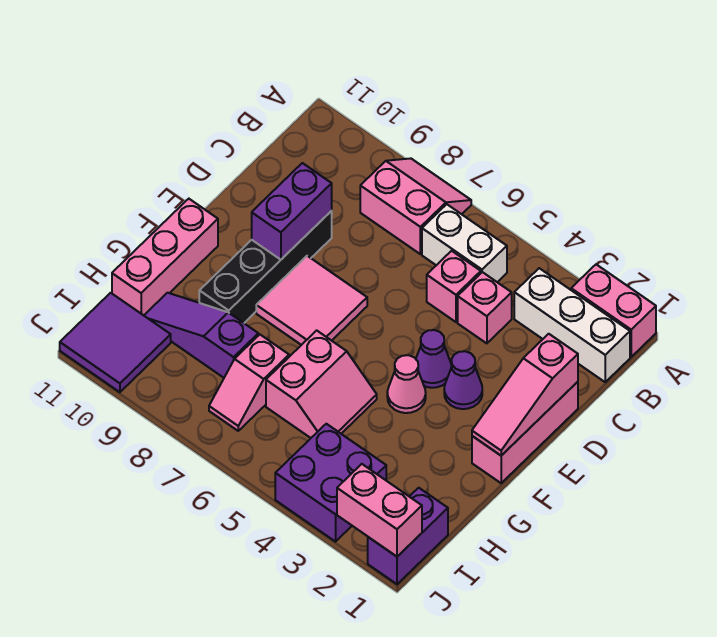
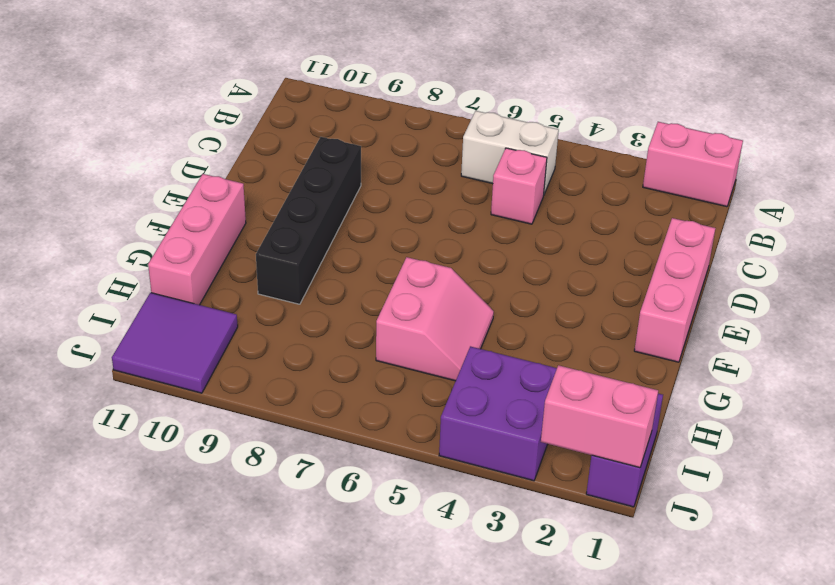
none -> pink slope A7:B8 level 1 top B
none -> white brick B1:B3 level 1
none -> pink brick C4 level 1

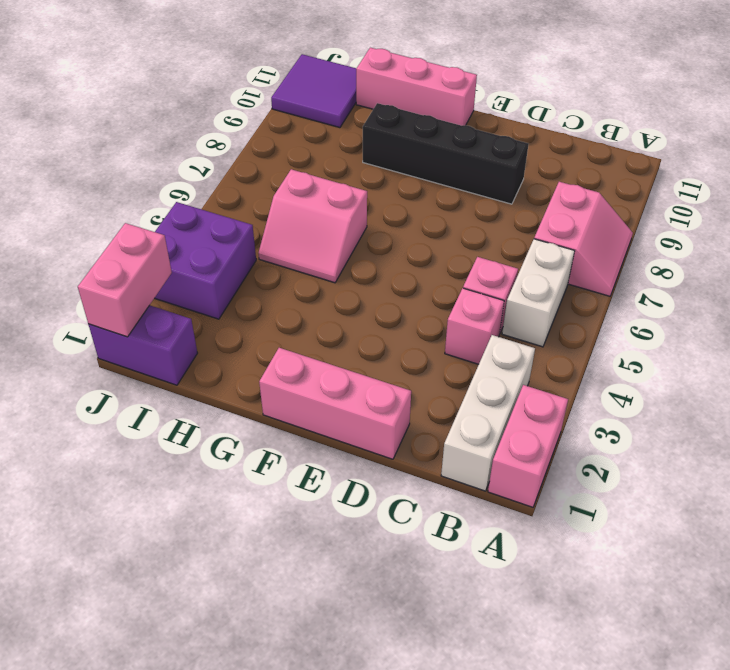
none -> purple cone E3 level 1
none -> purple cone E4 level 1
none -> pink tile E7:F8 level 1

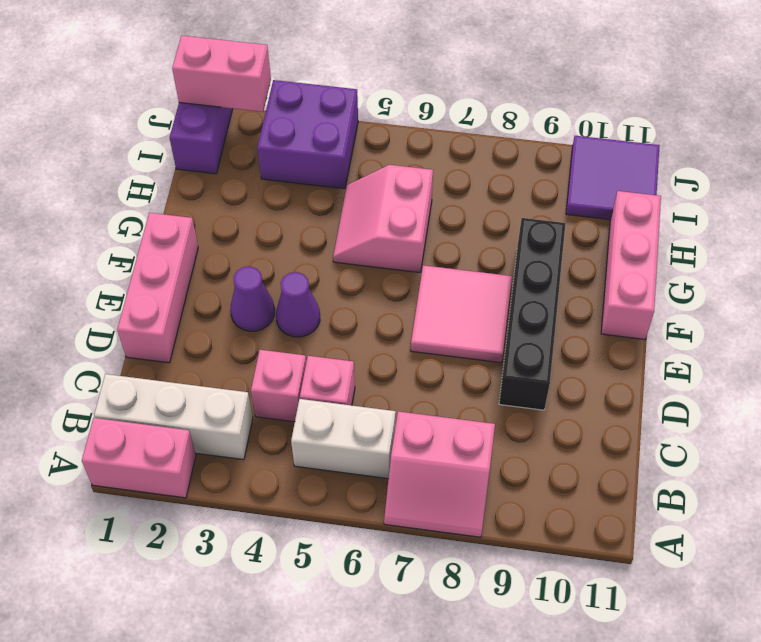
none -> pink cone F4 level 1
none -> pink slope H7:I7 level 1 top H
none -> purple slope H8:H10 level 1 top 8

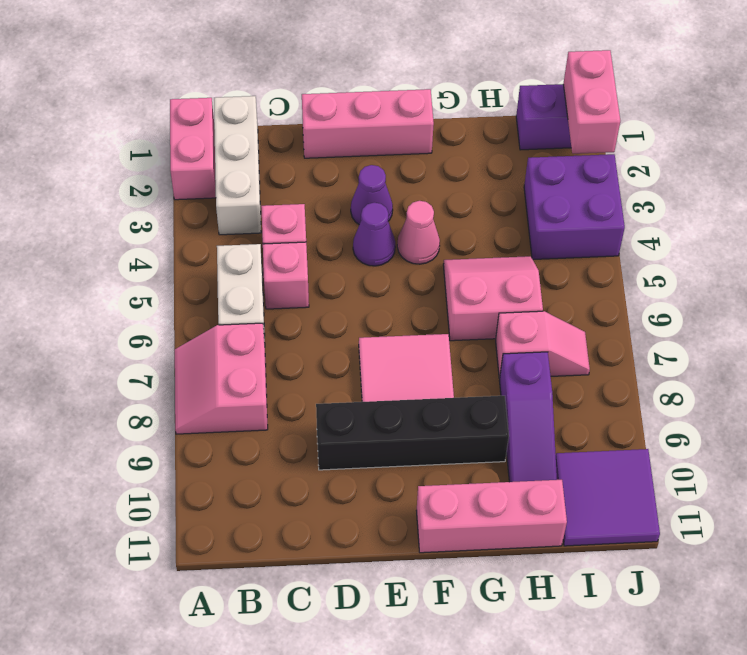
none -> pink slope D1:F1 level 2 top D
none -> purple brick D9:E9 level 2

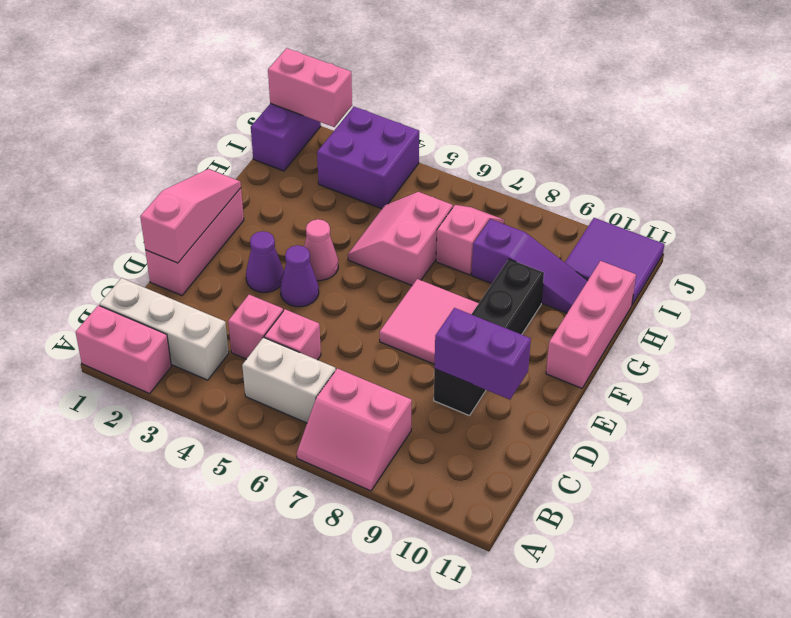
purple brick D9:D10 level 2 -> purple brick D9:E9 level 2

